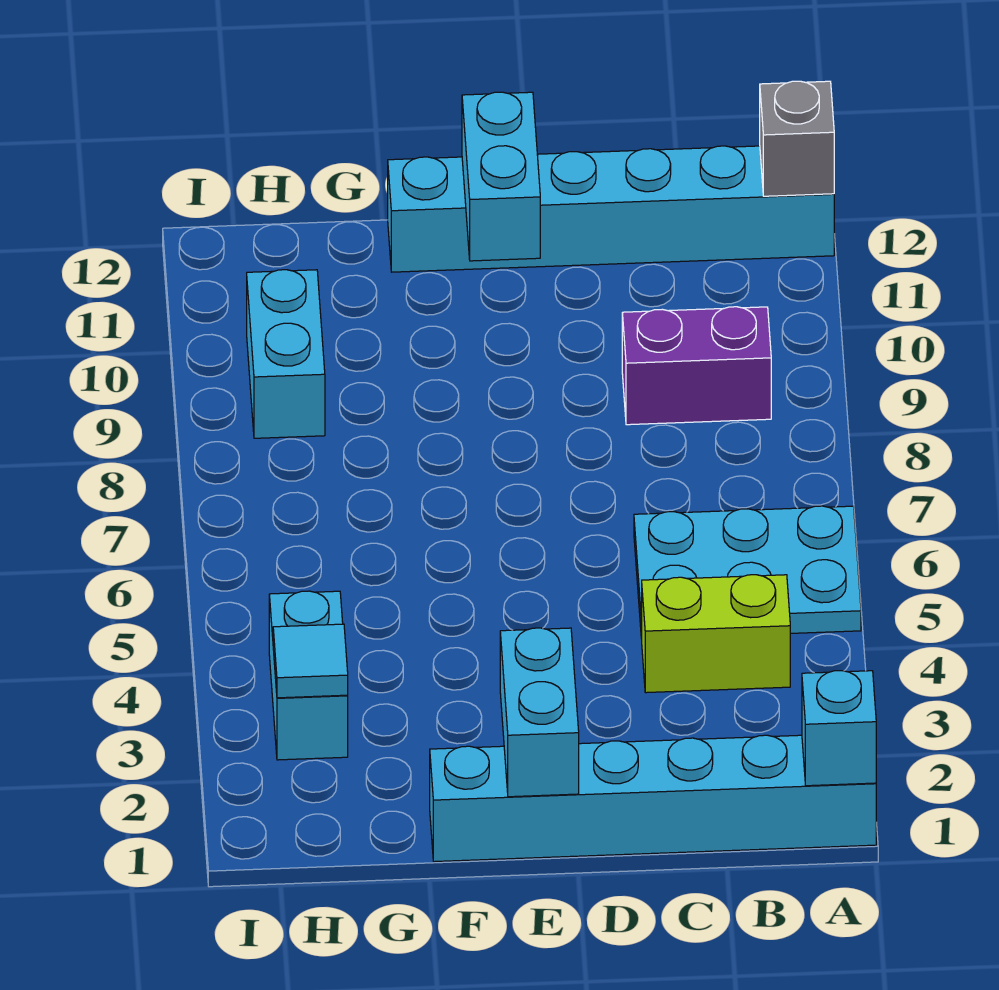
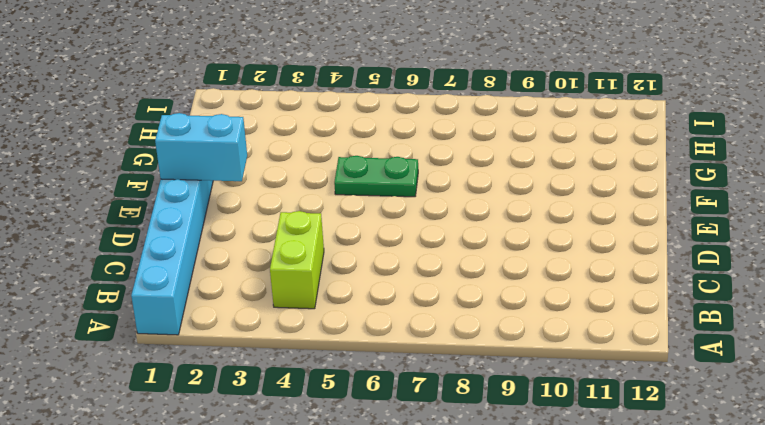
green plate F5:F6 level 1 -> none
none -> cyan plate A5:C6 level 1
none -> cyan brick A12:F12 level 1
none -> purple brick B9:C9 level 1

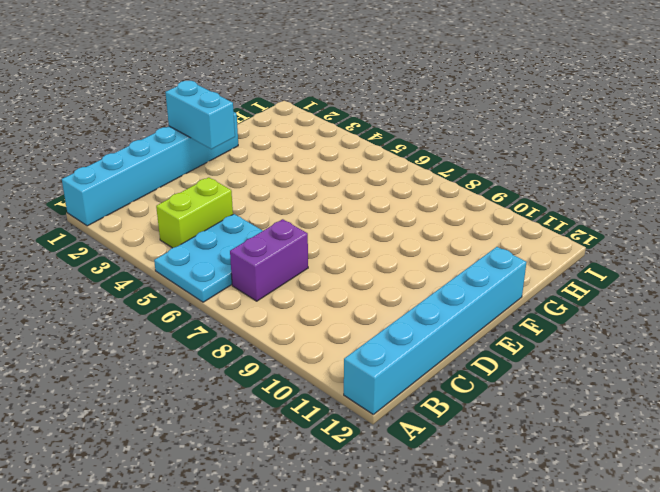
purple brick B7:C7 level 1 -> purple brick B9:C9 level 1
none -> cyan brick H3:H4 level 1
none -> cyan brick H9:H10 level 1
none -> cyan brick A1 level 2

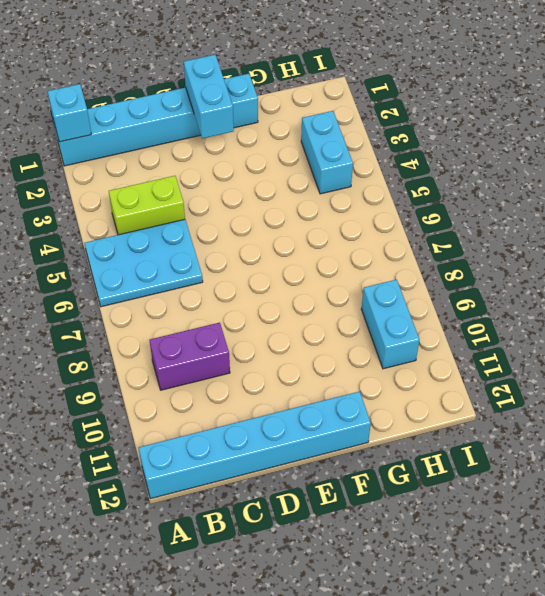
none -> grey brick A12 level 2
none -> cyan brick E11:E12 level 2
none -> cyan tile H3 level 2

